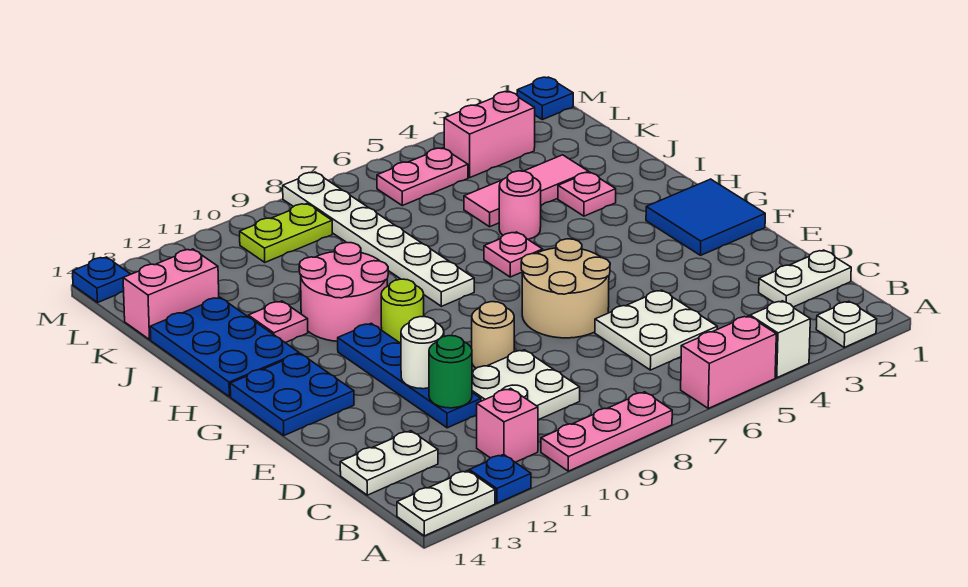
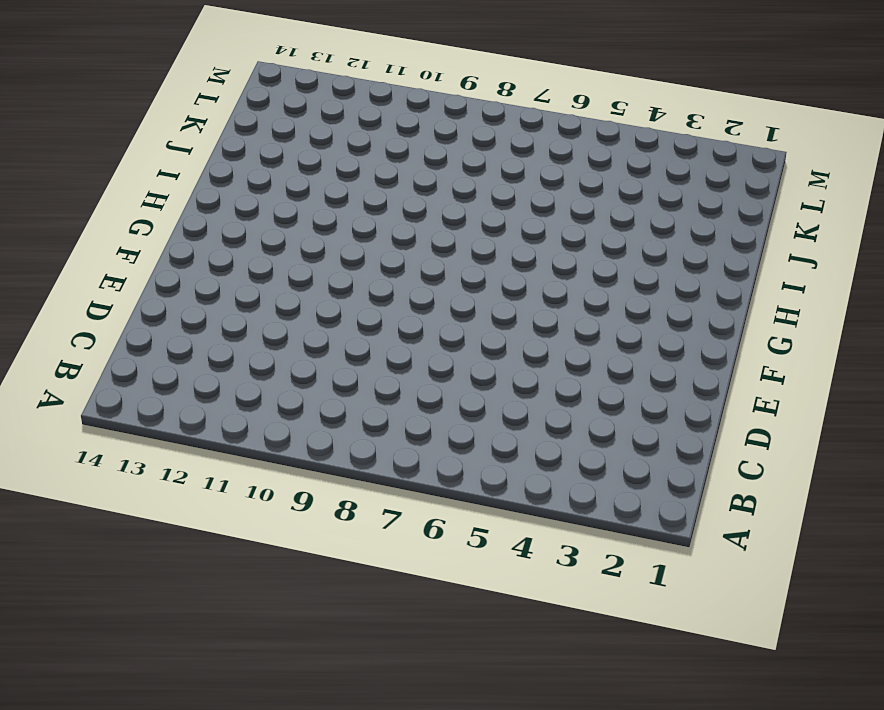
none -> white plate A2 level 1
none -> white brick A4 level 1
none -> pink brick A5:A6 level 1
none -> pink plate A8:A10 level 1

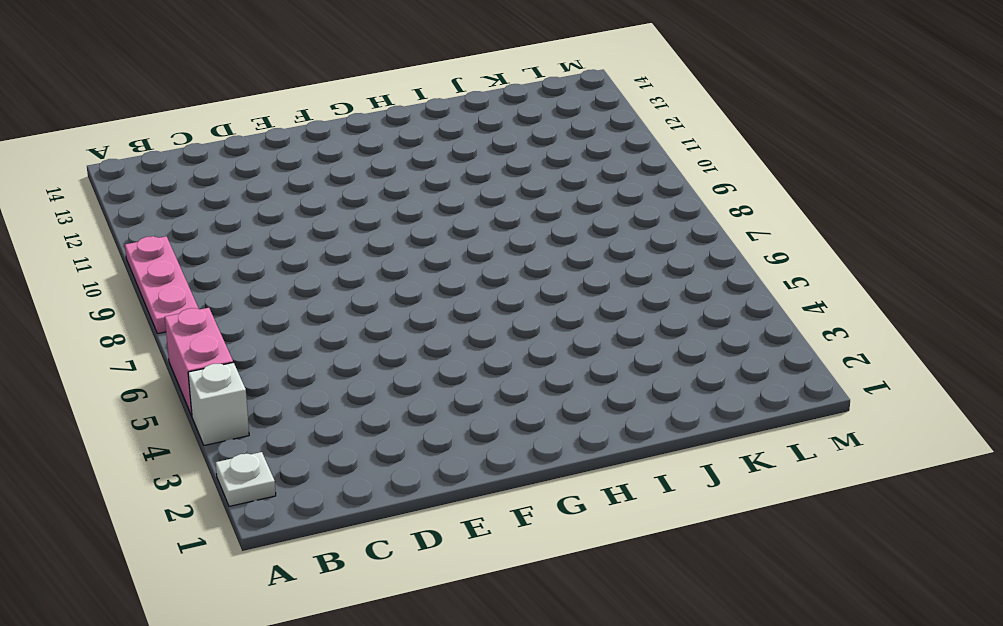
none -> blue plate A12 level 1
none -> white plate A13:A14 level 1
none -> pink brick B11 level 1
none -> white plate C1:C2 level 1

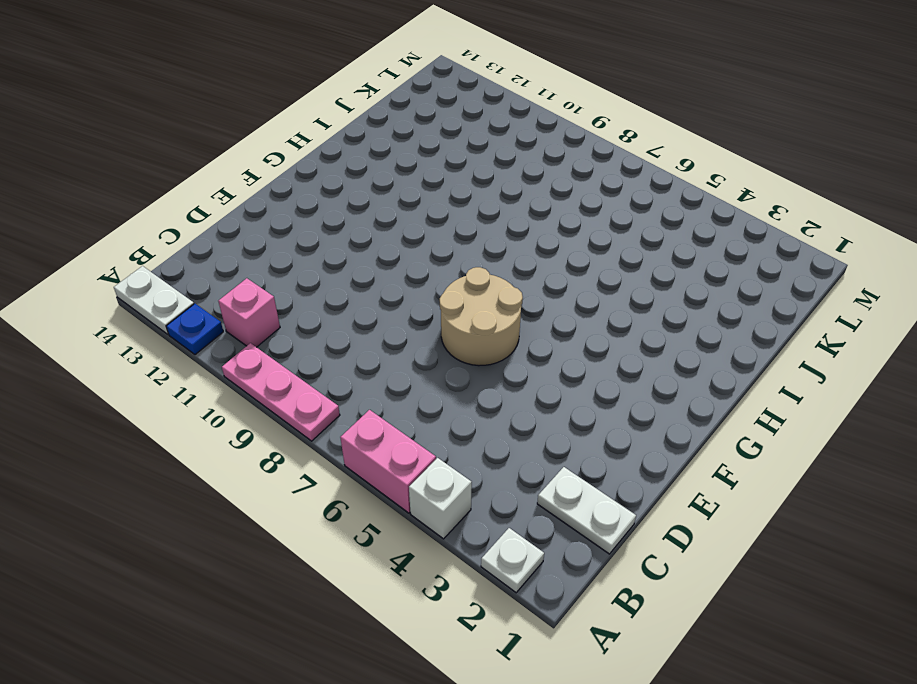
none -> white plate C5:D6 level 1
none -> white plate C9:D10 level 1
none -> white plate C13:C14 level 1
none -> blue plate D11:G11 level 1

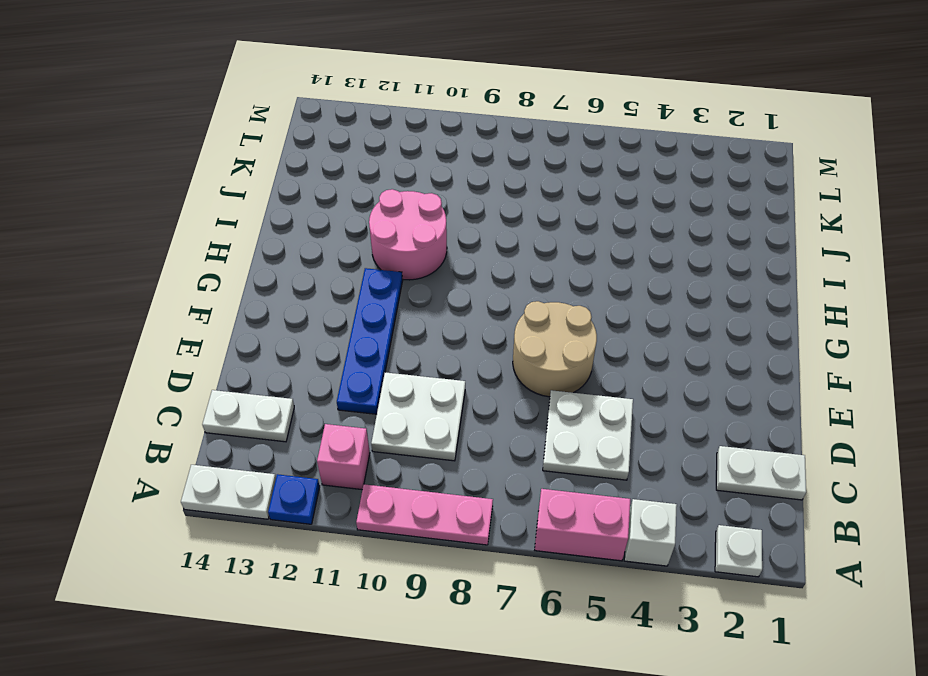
none -> tan round brick E9 level 1
none -> blue tile F1:G2 level 1
none -> blue plate F13:G14 level 1
none -> lime round brick G10 level 1

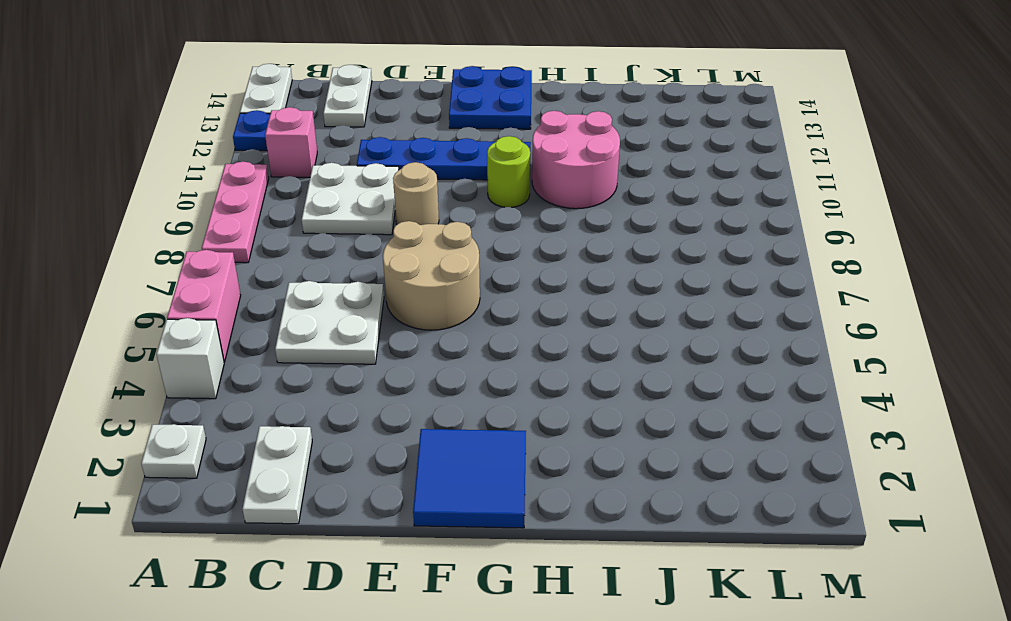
none -> pink plate H6 level 1
none -> white plate H8:M8 level 1
none -> blue plate H13:J14 level 1
none -> pink plate I3 level 1

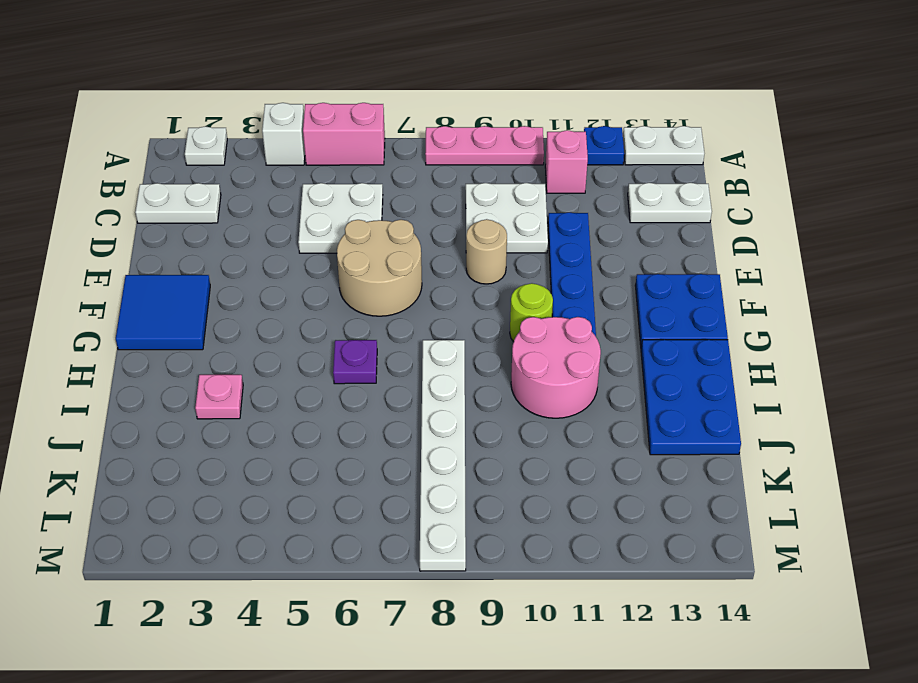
purple plate H6 level 1 -> pink plate H6 level 1
none -> pink round brick I5 level 1
none -> pink plate I12 level 1
none -> pink tile J3:J5 level 1
none -> pink brick K13:K14 level 1

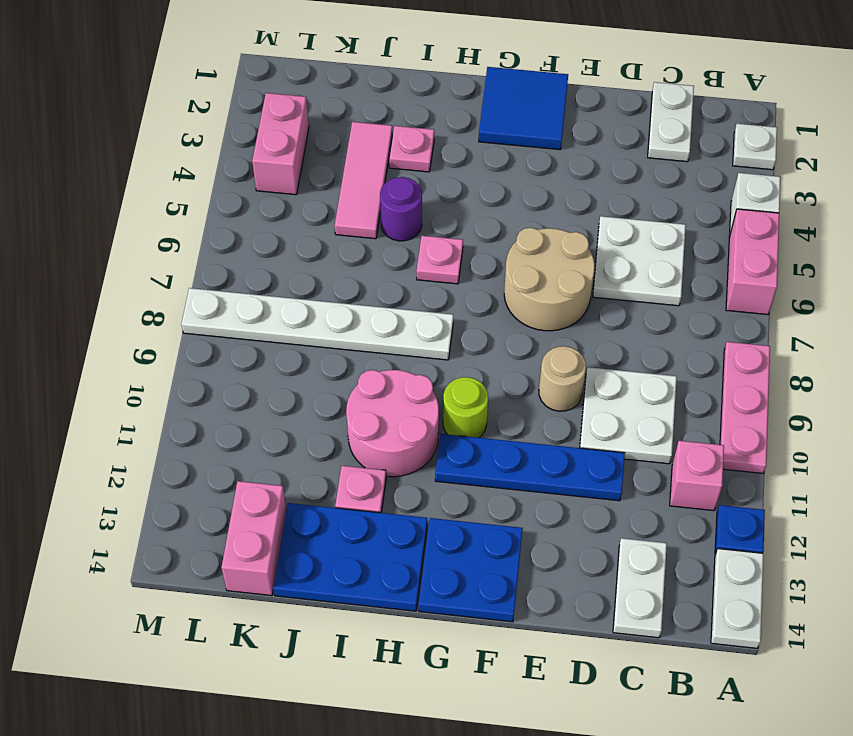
purple round brick I5 level 1 -> pink round brick I5 level 1
none -> pink plate L5:L6 level 1
none -> lime plate L9:L10 level 1
none -> blue plate M1 level 1
none -> blue plate M14 level 1

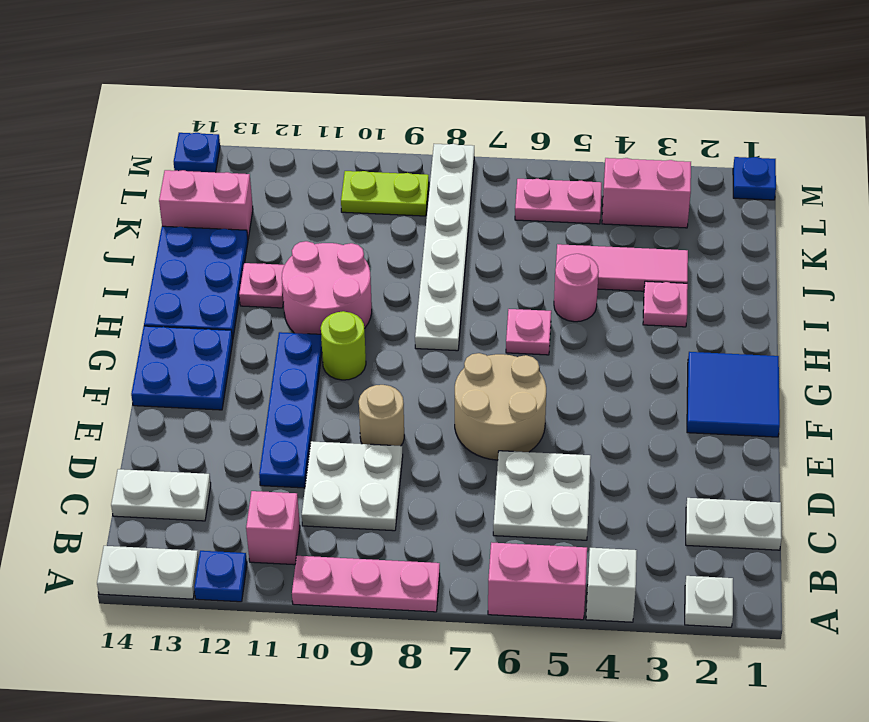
none -> green round brick D11 level 2
none -> white round brick E11 level 2

